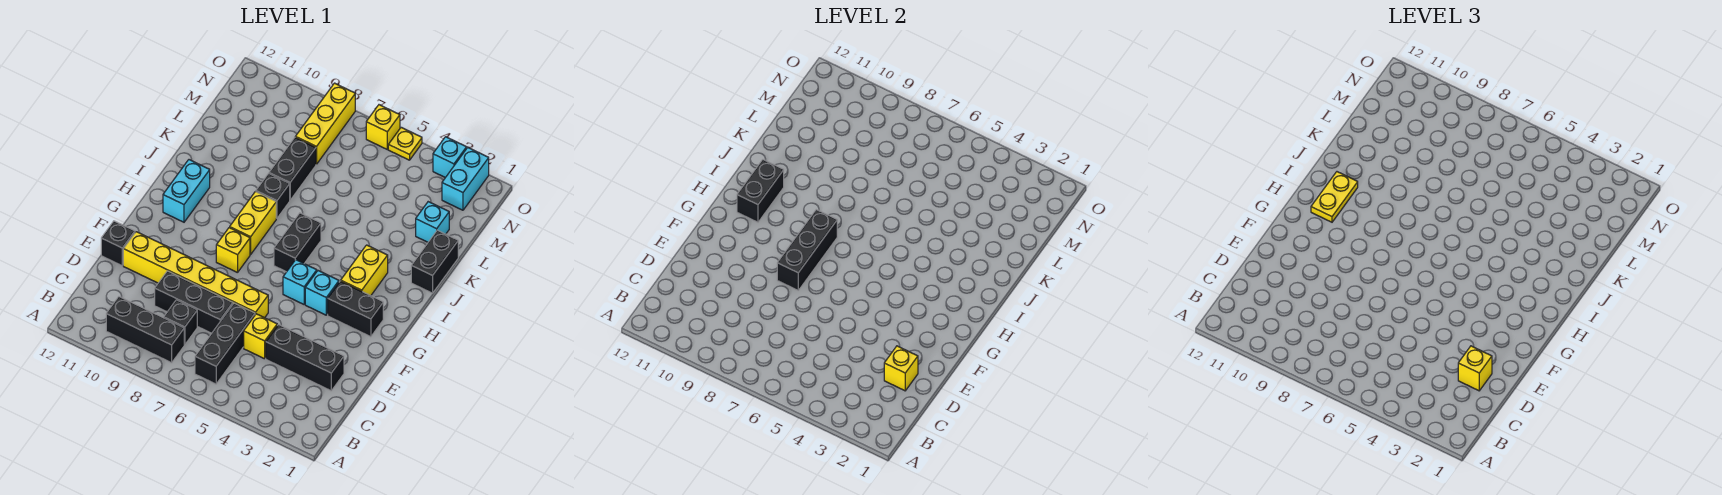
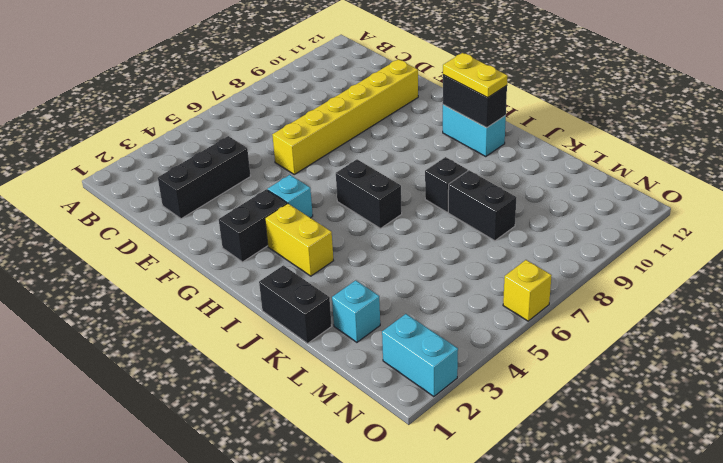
none -> black brick B6:D6 level 1
none -> black brick B8:B10 level 1
none -> black brick C8 level 1
none -> yellow brick D5 level 1

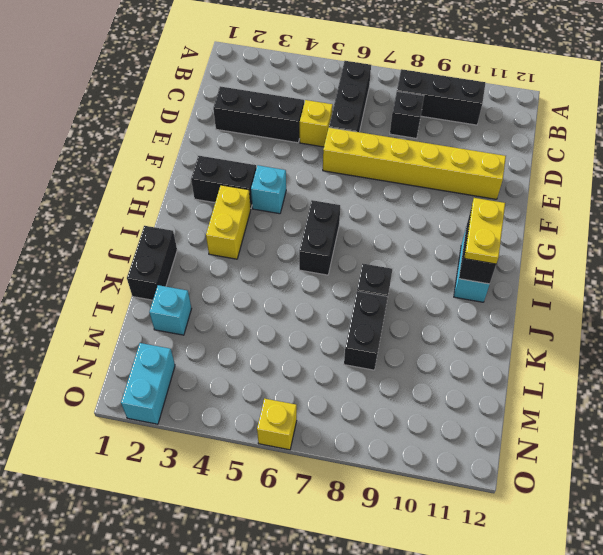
none -> black brick D7:D9 level 1
none -> black brick E12 level 1
none -> cyan brick G5 level 1
none -> yellow brick G8 level 1

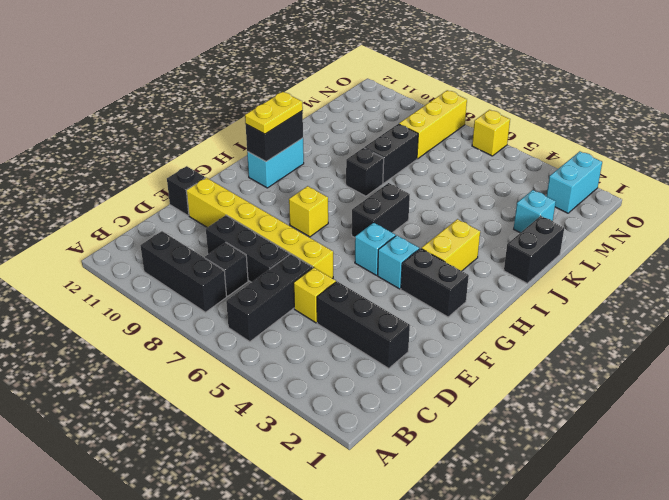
none -> yellow brick H8:I8 level 1
none -> cyan brick O3 level 1
none -> yellow plate O5 level 1
none -> yellow brick D2 level 2

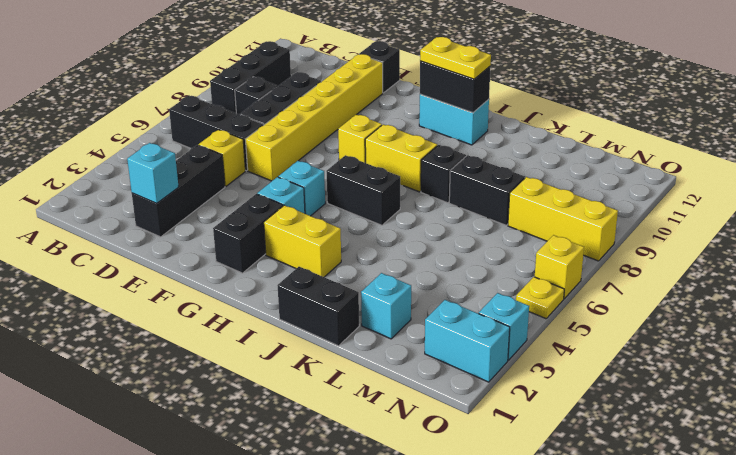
cyan brick D2 level 2 -> yellow brick D2 level 2
none -> black brick F8:H8 level 2
none -> yellow brick D2 level 3

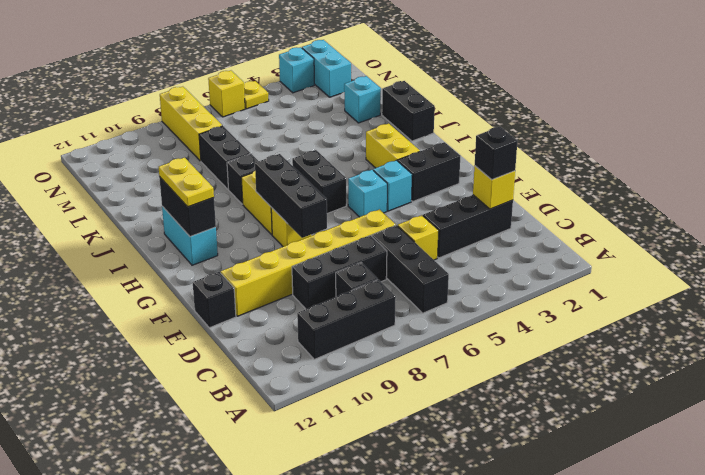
black brick D2 level 3 -> yellow brick D2 level 3

